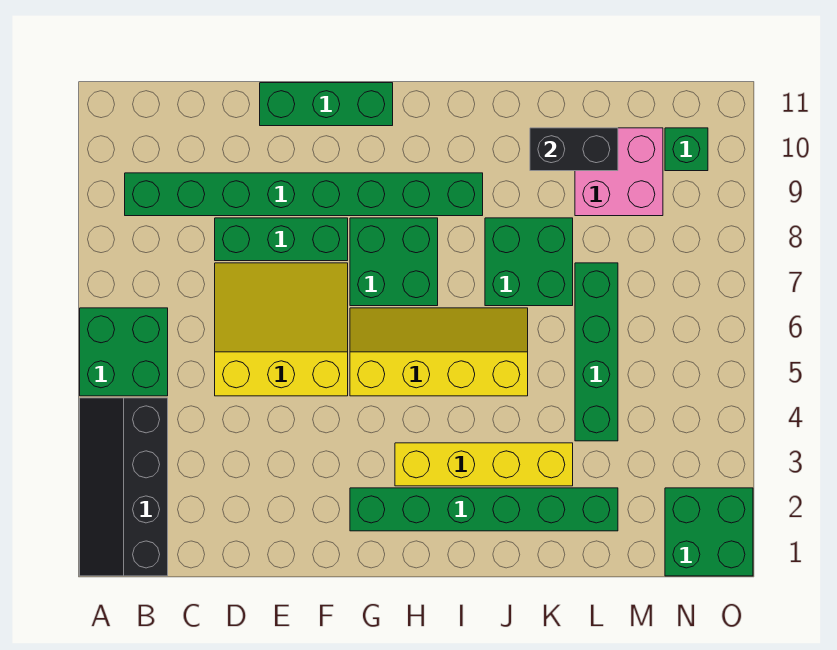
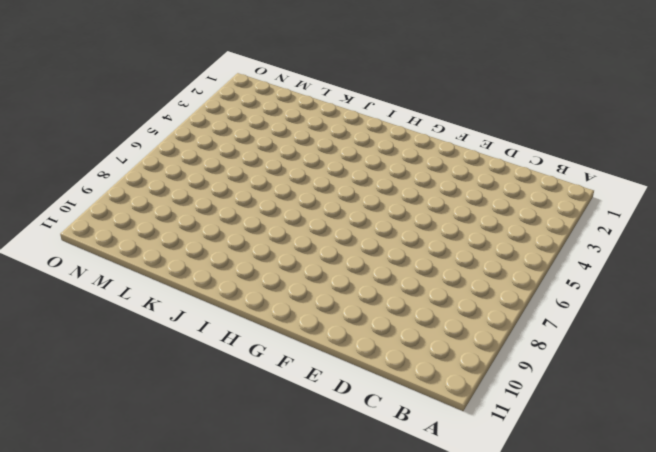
none -> black slope A1:B4 level 1 top B
none -> green brick A5:B6 level 1
none -> green brick B9:I9 level 1

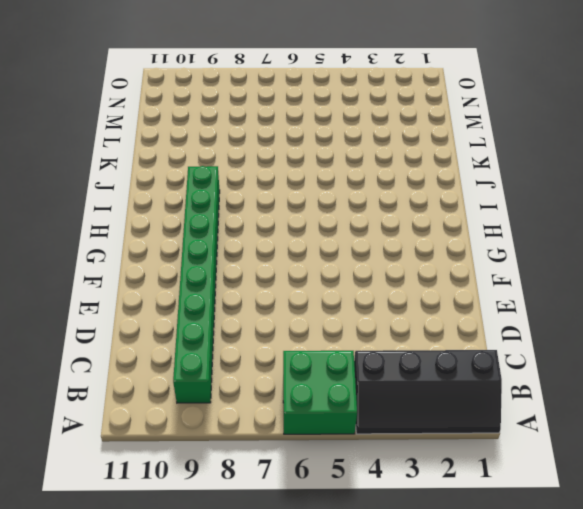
none -> yellow slope D5:F7 level 1 top 5
none -> green brick D8:F8 level 1
none -> green brick E11:G11 level 1

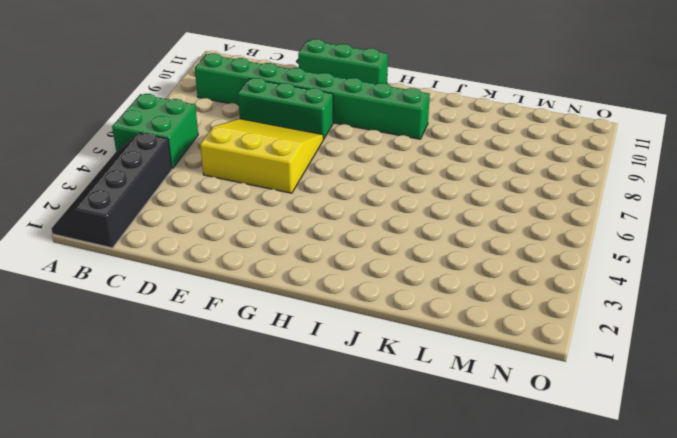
none -> green brick G2:L2 level 1
none -> yellow slope G5:J6 level 1 top 5
none -> green brick G7:H8 level 1

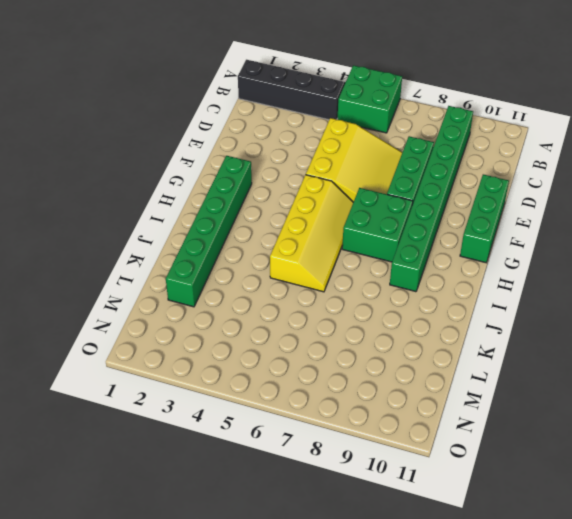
none -> yellow brick H3:K3 level 1
none -> green brick J7:K8 level 1
none -> green brick L4:L7 level 1

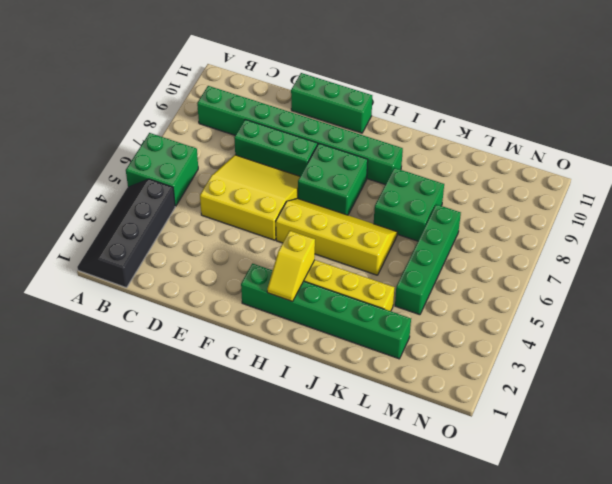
yellow slope H2:H3 level 2 top 3 -> none
none -> pink brick L9:M10 level 1
none -> green brick N1:O2 level 1
none -> green brick N10 level 1

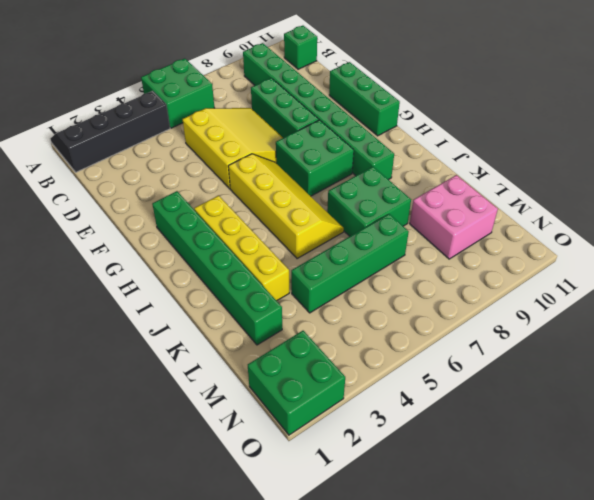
green brick B11 level 1 -> green brick N10 level 1
none -> black brick K10:L10 level 2

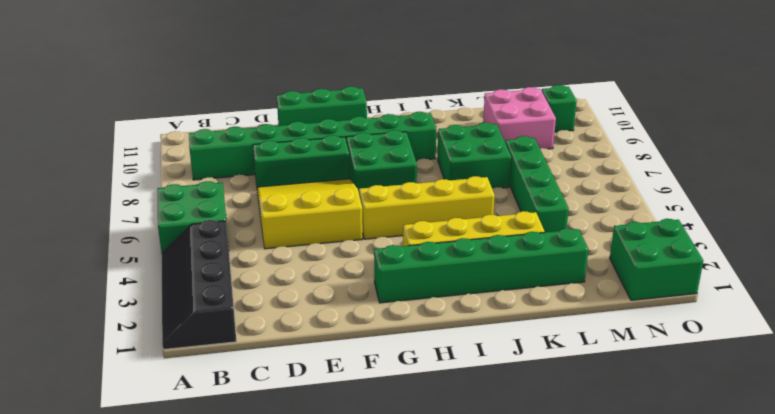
none -> black brick K10:L10 level 2

